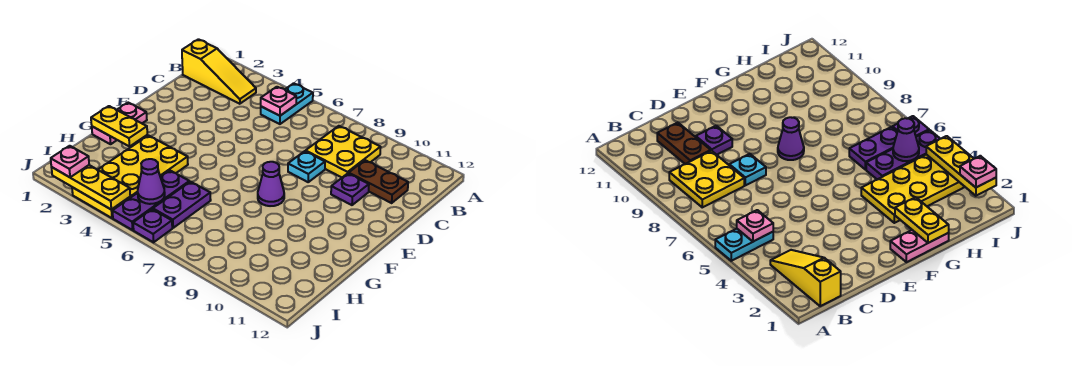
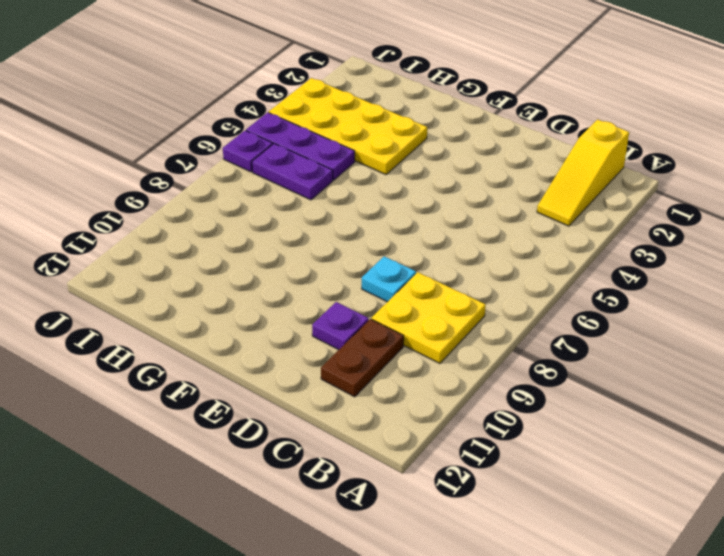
none -> cyan plate A5:B5 level 1
none -> pink plate F1:G1 level 1
none -> purple cone F8 level 1

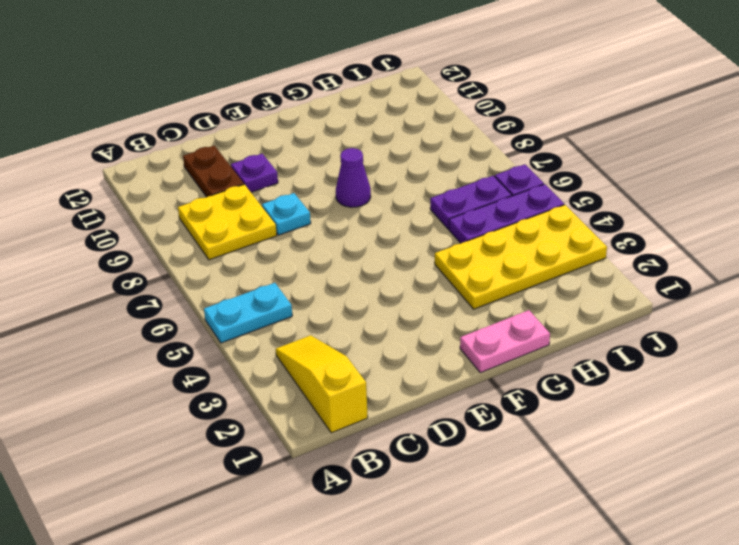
none -> pink plate B5 level 2
none -> yellow plate G1:G2 level 2
none -> purple cone I5 level 2

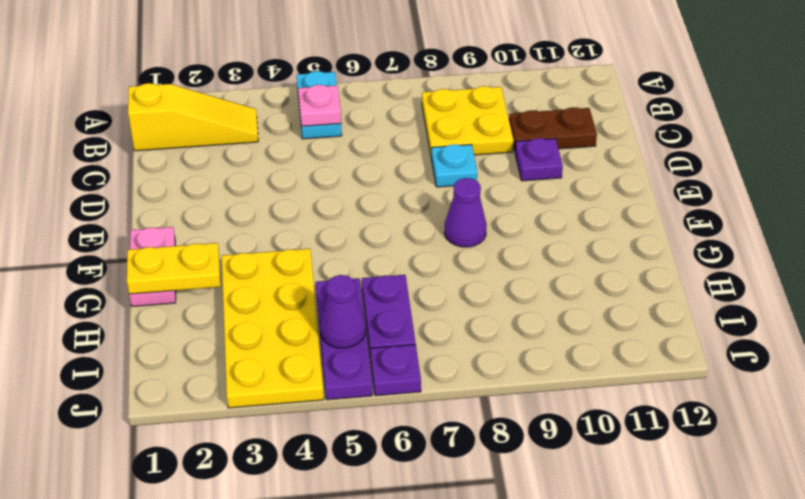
none -> yellow plate J2:J4 level 2
none -> pink plate J2 level 3

